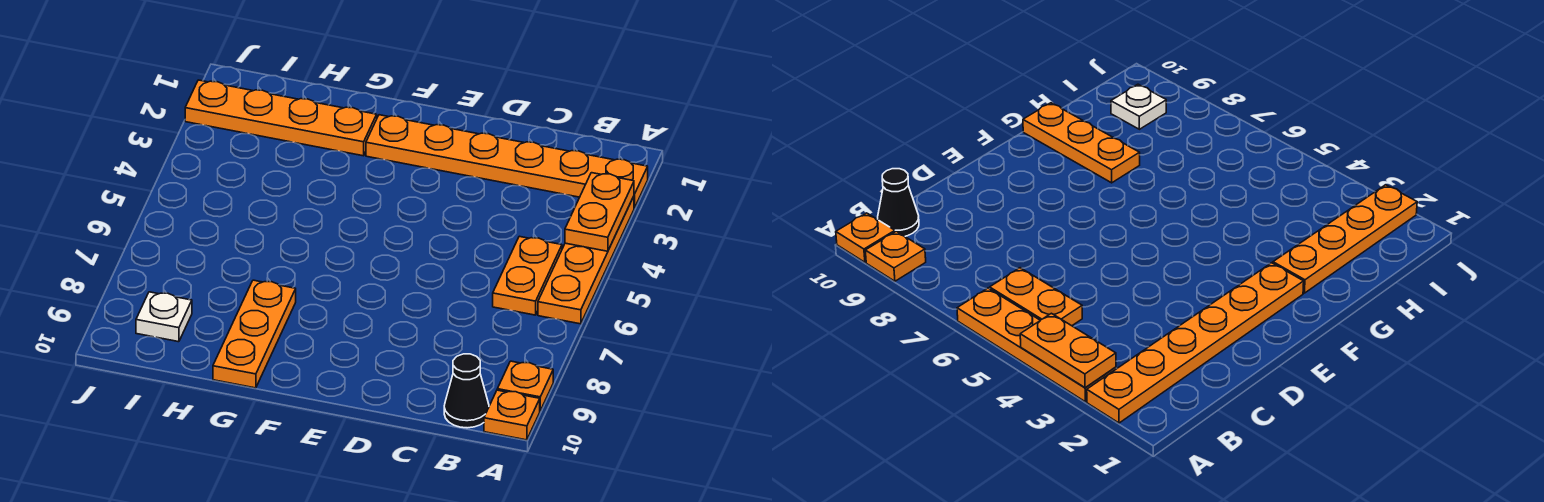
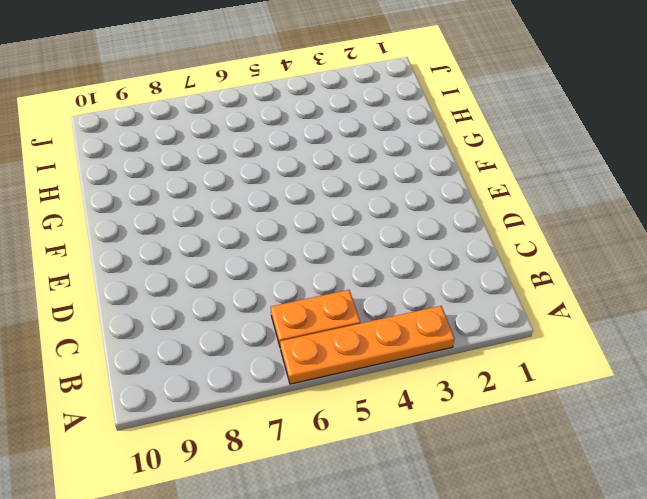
none -> orange plate A2:F2 level 1
none -> orange plate A9 level 1

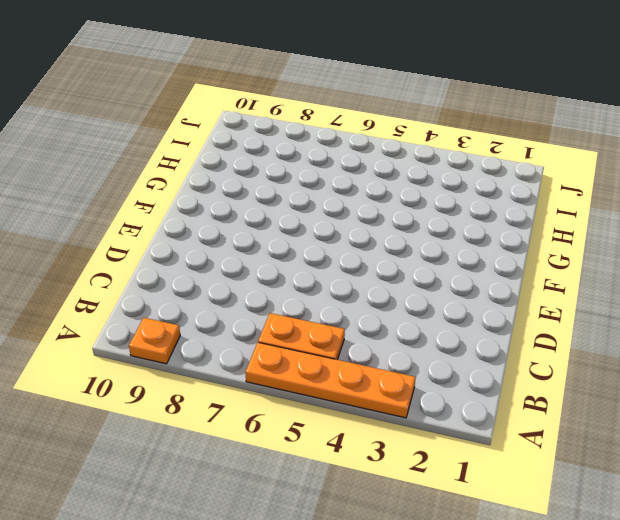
none -> orange plate A2:F2 level 1
none -> orange plate A10 level 1

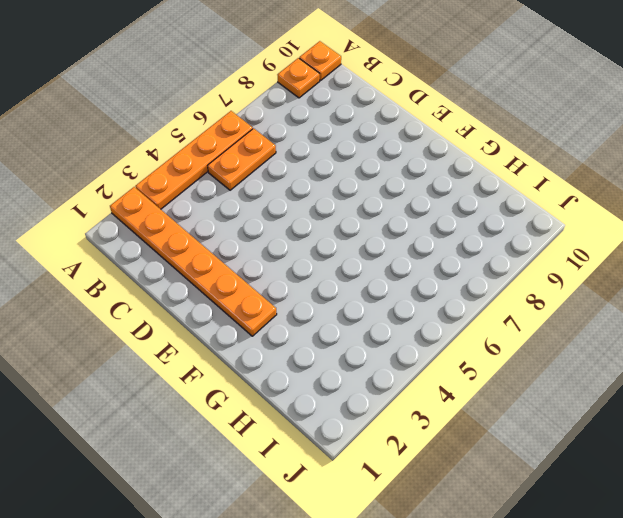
none -> black cone B10 level 1
none -> orange plate G2:J2 level 1

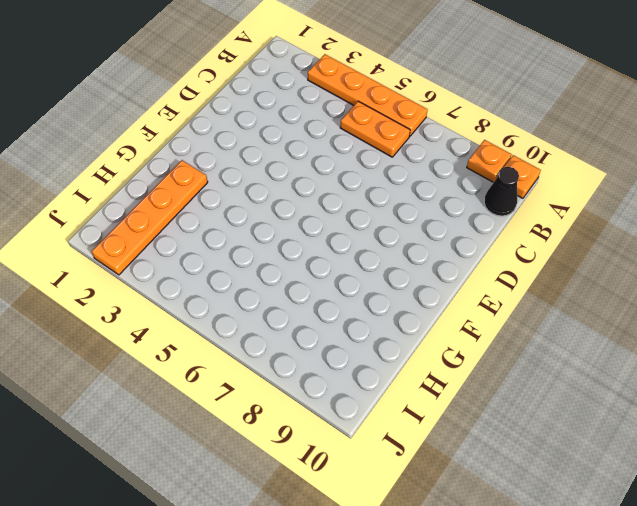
none -> orange plate A2:F2 level 1
none -> orange plate G8:G10 level 1

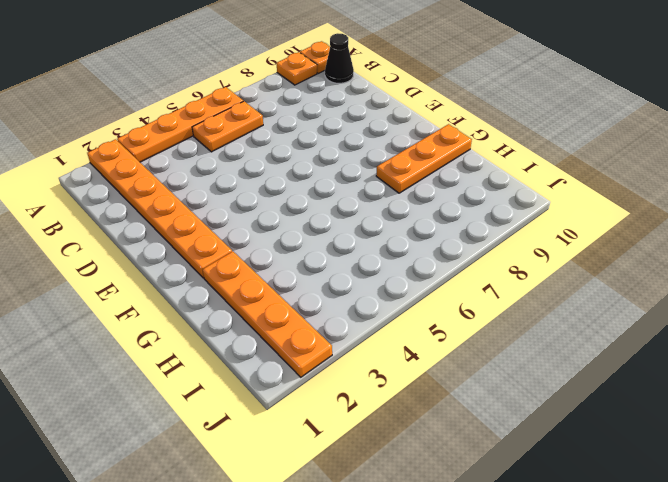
none -> white plate I9 level 1
none -> orange plate A3:A4 level 2

